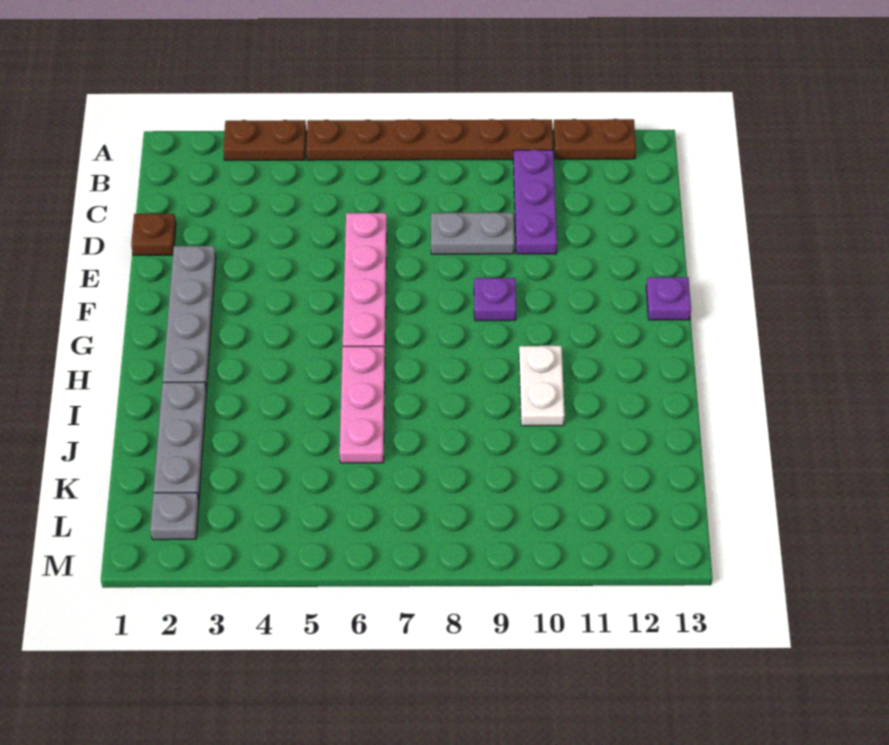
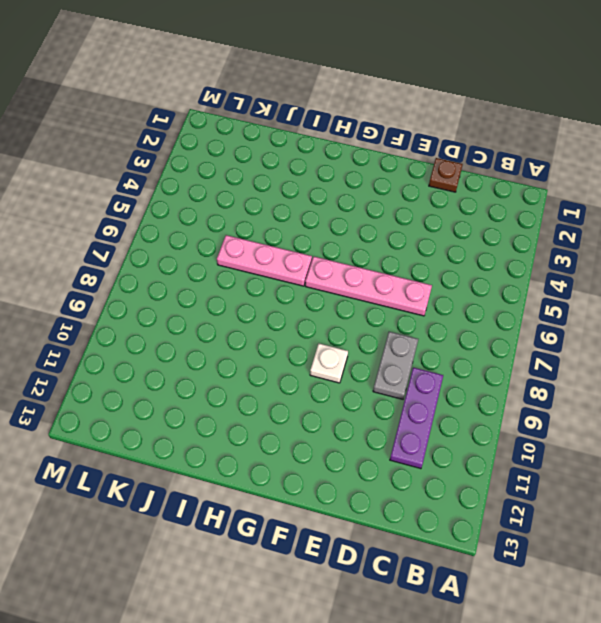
purple plate C9:C11 level 1 -> purple plate B10:D10 level 1
white plate F9 level 1 -> purple plate F9 level 1
none -> brown plate A3:A4 level 1
none -> brown plate A5:A10 level 1
none -> brown plate A11:A12 level 1

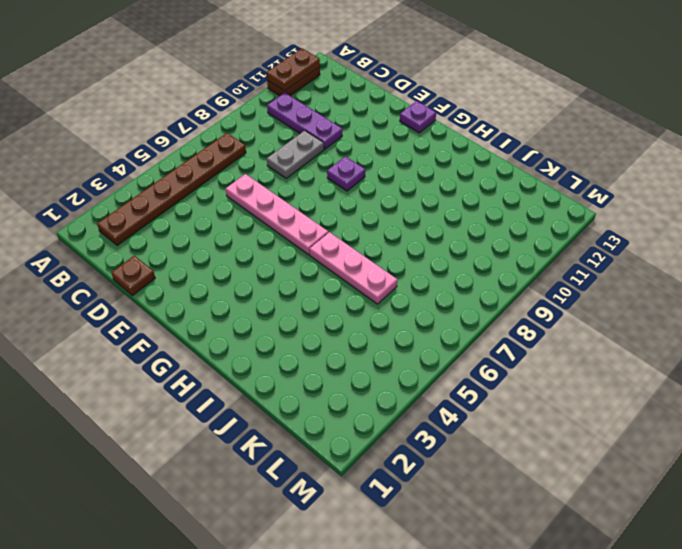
brown plate A11:A12 level 2 -> brown plate A3:A4 level 1
brown plate B2:B7 level 1 -> brown plate A5:A10 level 1
none -> grey plate E2:H2 level 1
none -> white plate H10:I10 level 1
none -> grey plate I2:K2 level 1

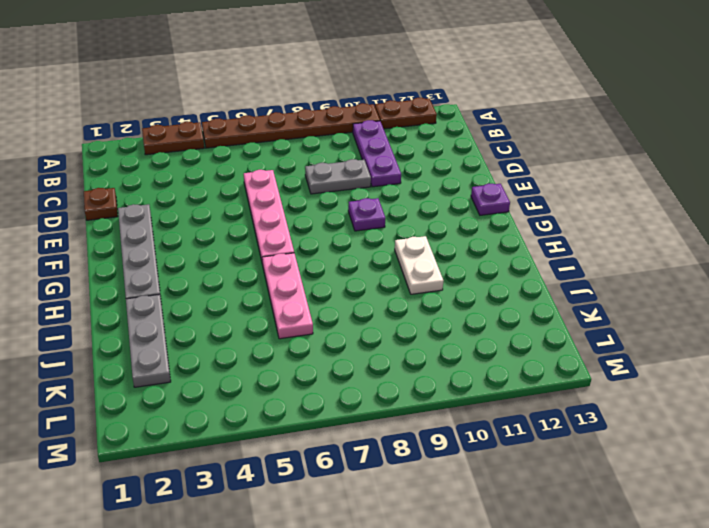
none -> grey plate L2 level 1

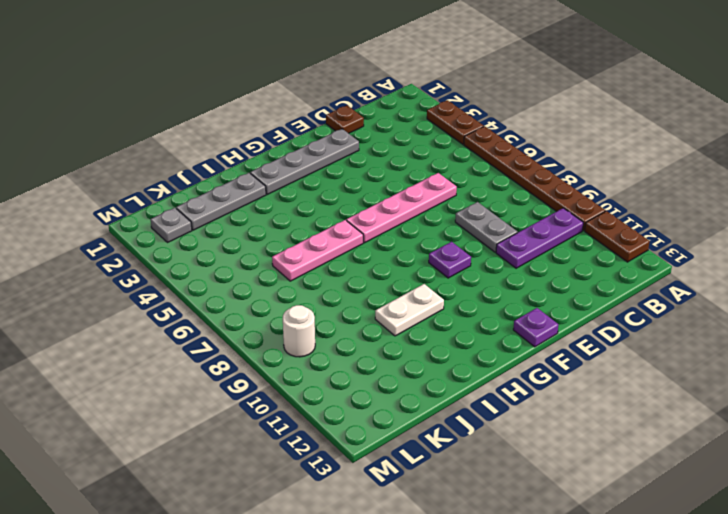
white round brick L9 level 1 -> none

